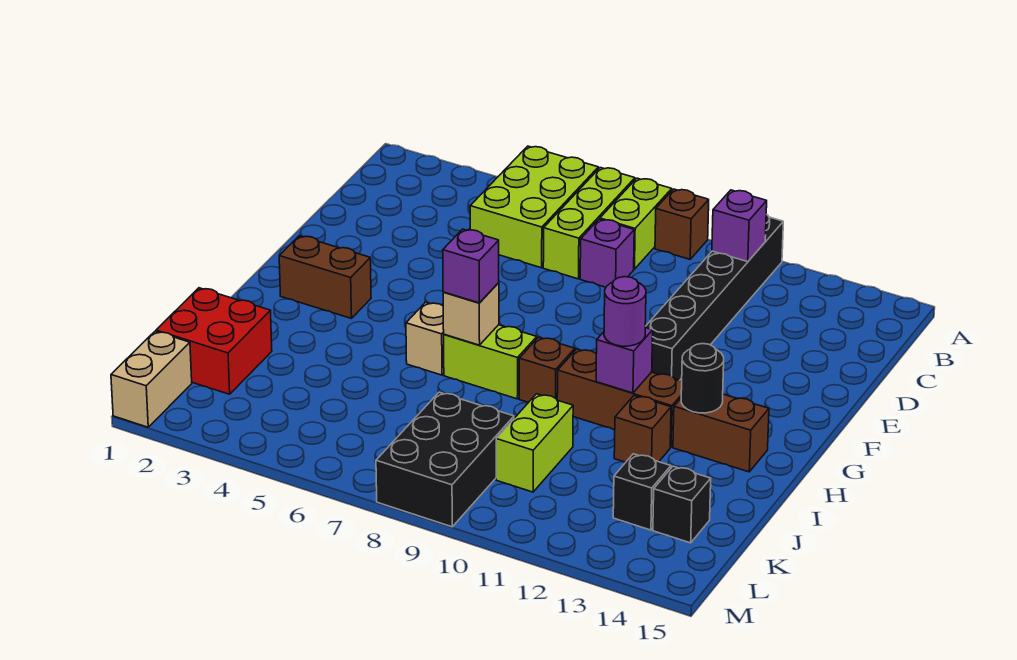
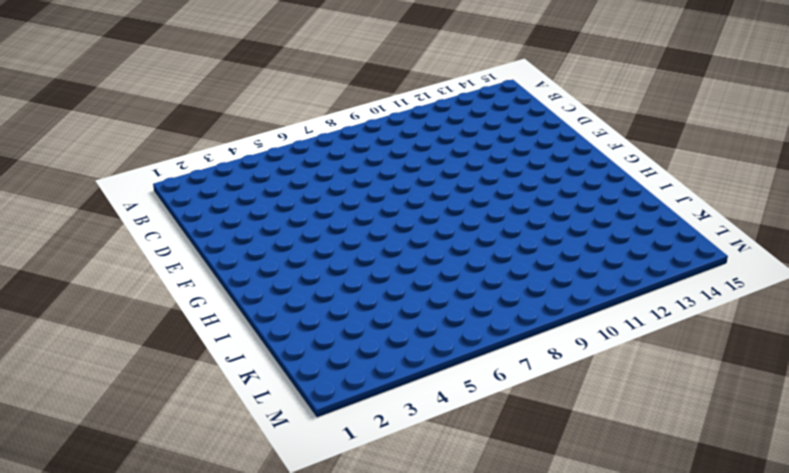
none -> lime brick A5:C6 level 1
none -> lime brick A7:C7 level 1
none -> lime brick A8:B8 level 1

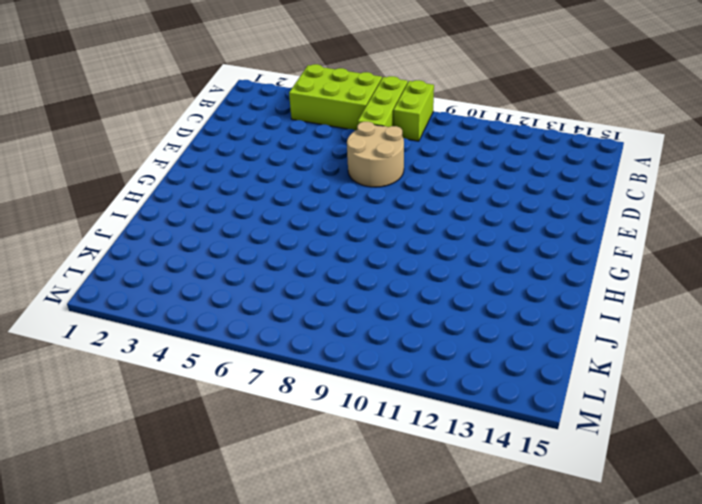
lime brick A4:B6 level 1 -> lime brick A5:C6 level 1
tan round brick D7:E8 level 1 -> none
none -> brown brick A9 level 1
none -> black brick A11:F11 level 1
none -> purple brick C8 level 1

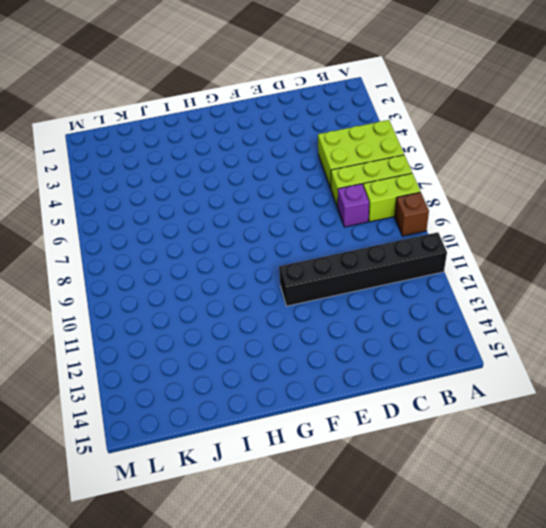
none -> brown brick G2:G3 level 1
none -> tan brick H6 level 1
none -> lime brick H7:H8 level 1

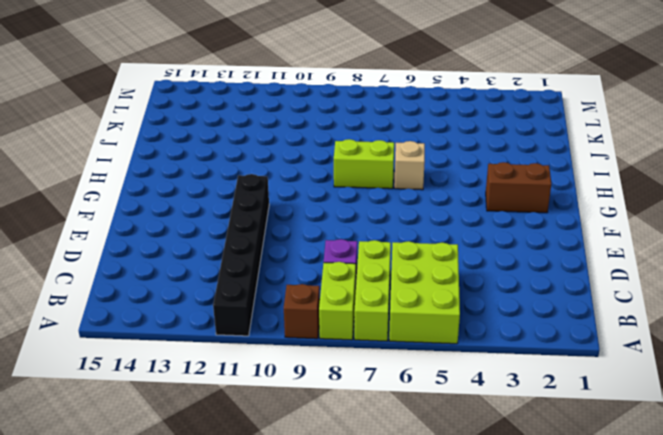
none -> brown brick H9 level 1
none -> brown brick H10:H12 level 1
none -> brown brick H13:H14 level 1

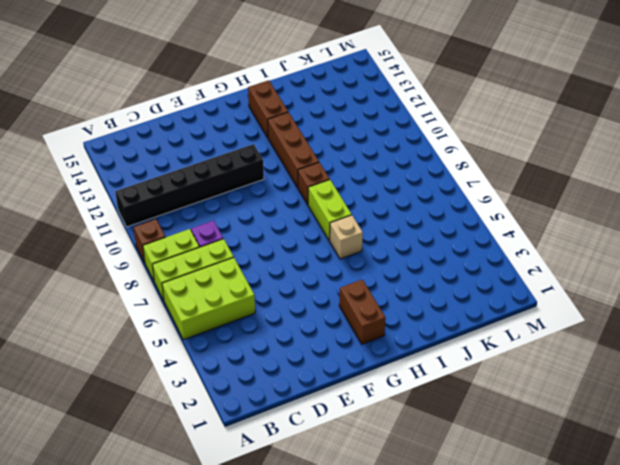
none -> brown brick I12 level 1
none -> red brick J1:K2 level 1
none -> lime brick J10:K10 level 1

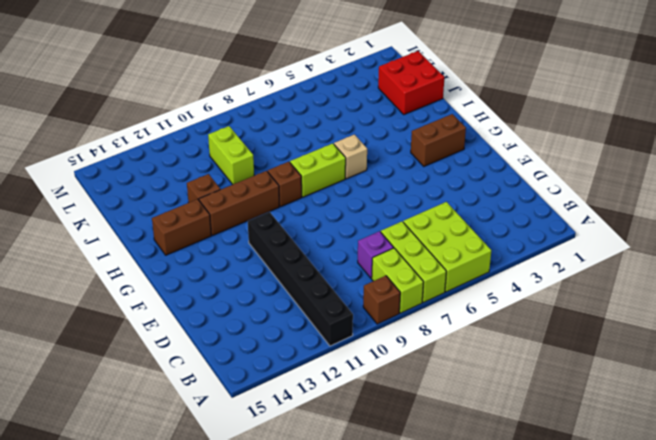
none -> black brick K8:M9 level 1
none -> black brick K13 level 1
none -> black brick K14 level 1

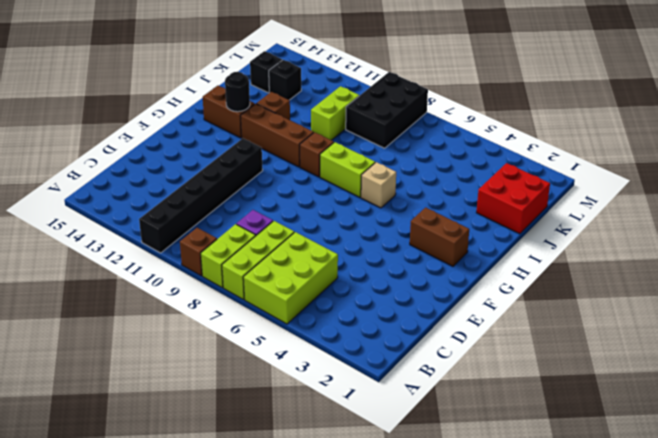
none -> tan brick L1:M1 level 1
none -> purple brick B11 level 2
none -> tan brick H7 level 2

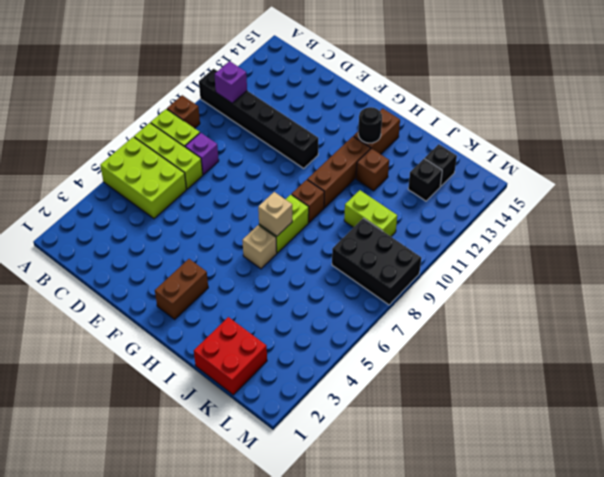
none -> tan brick L1:M1 level 1
none -> purple brick H11 level 2
none -> purple brick H7 level 3

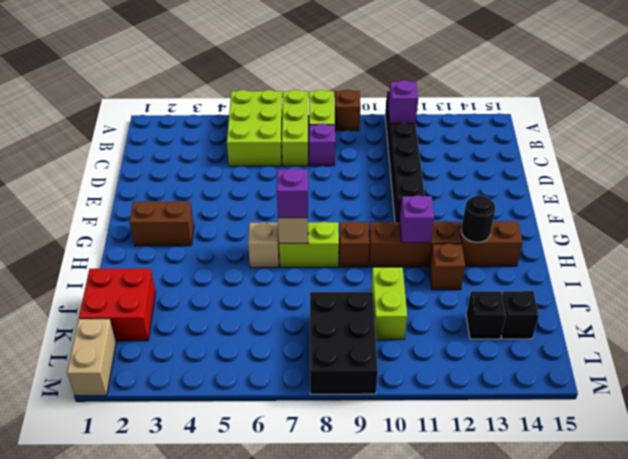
none -> purple round brick H11 level 3

